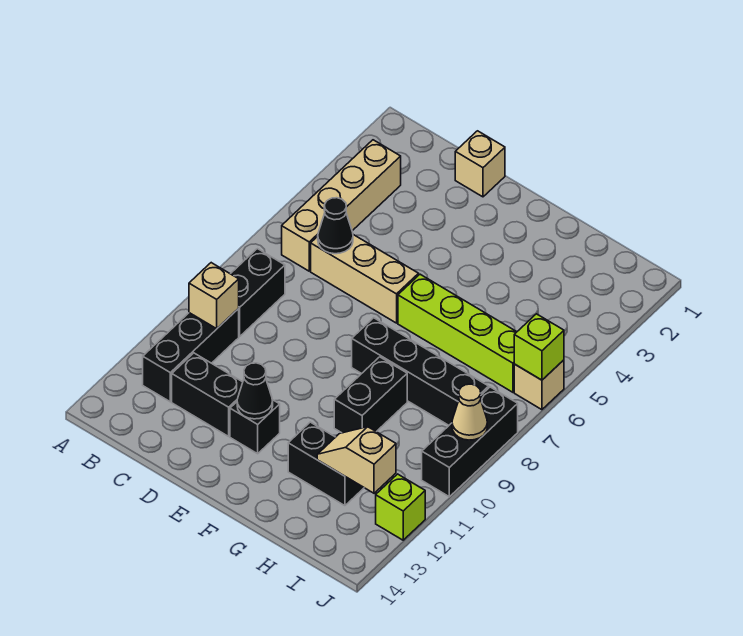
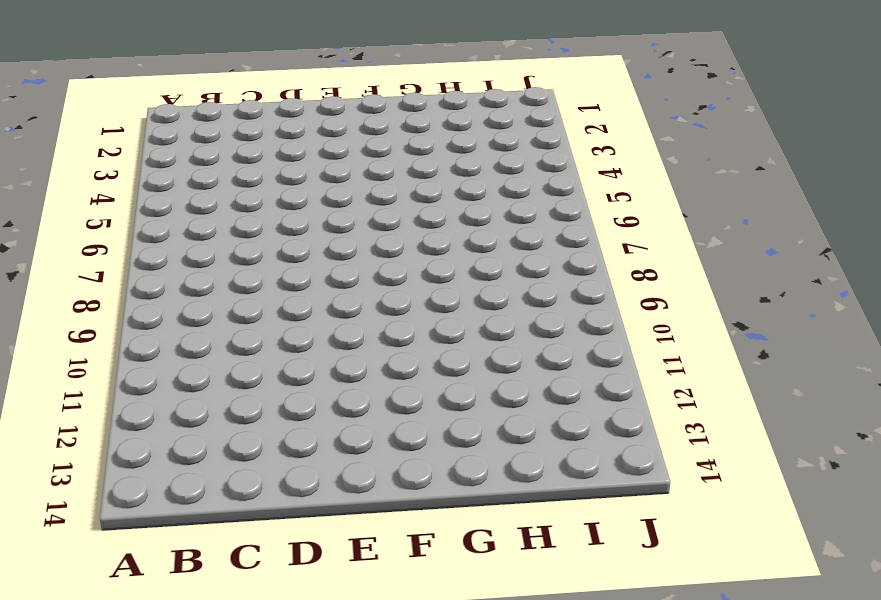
none -> tan brick B3:B6 level 1
none -> black brick B8:B9 level 1
none -> black brick B10:B12 level 1

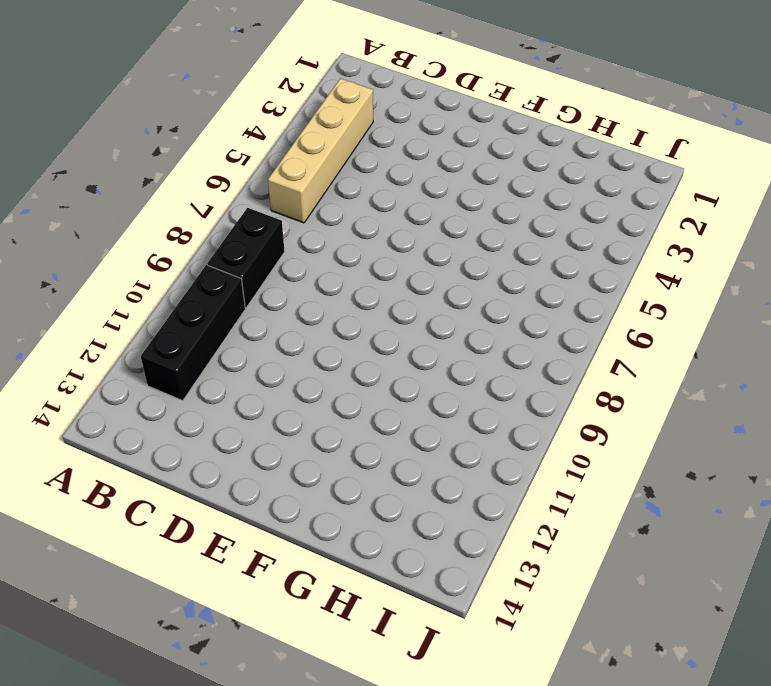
none -> tan brick C6:E6 level 1
none -> black brick C12:D12 level 1
none -> tan brick D1 level 1

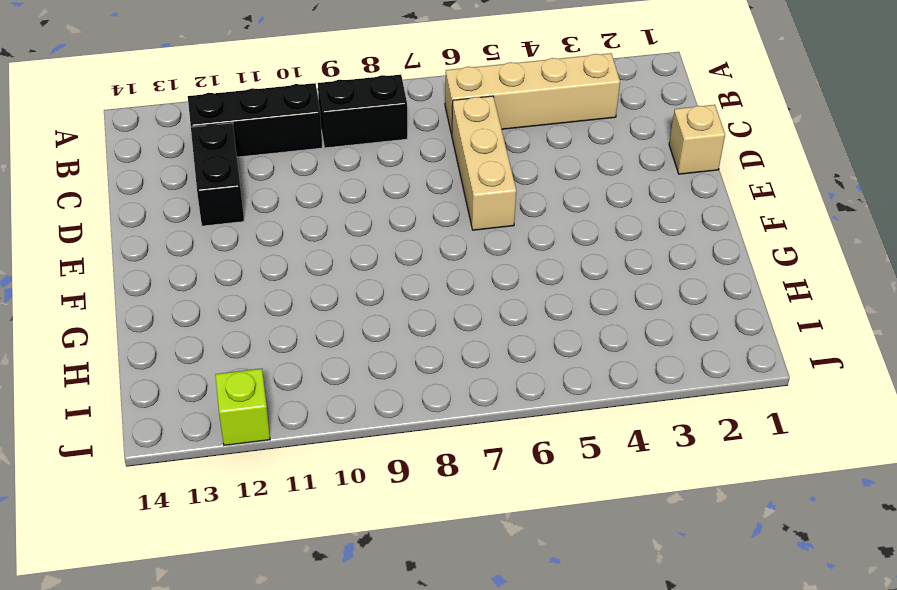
none -> black brick E12 level 1
none -> lime brick F6:I6 level 1
none -> black brick F8:I8 level 1

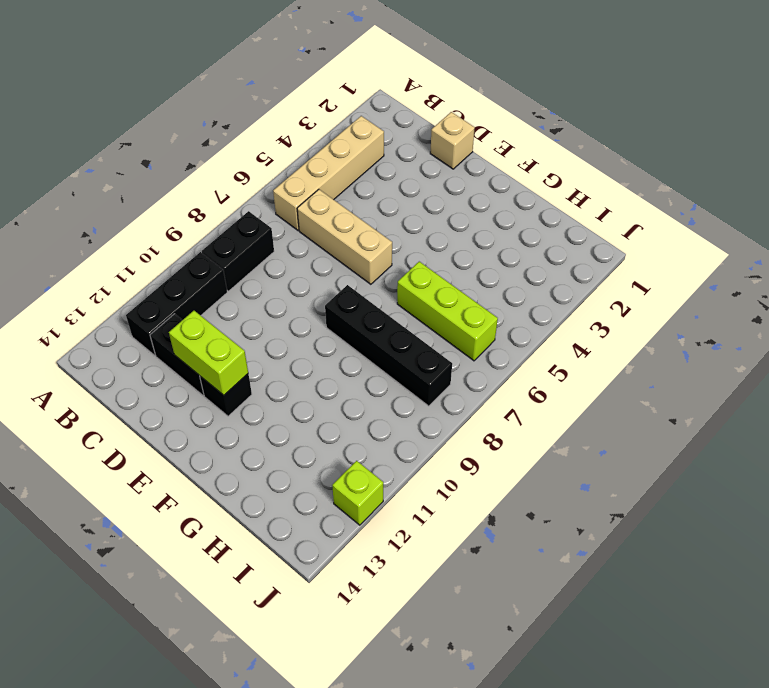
lime brick D12:E12 level 2 -> black cone E12 level 2
lime brick G6:I6 level 1 -> lime brick F6:I6 level 1
none -> black brick G9:G10 level 1
none -> black brick G12:H12 level 1
none -> tan brick J6 level 1

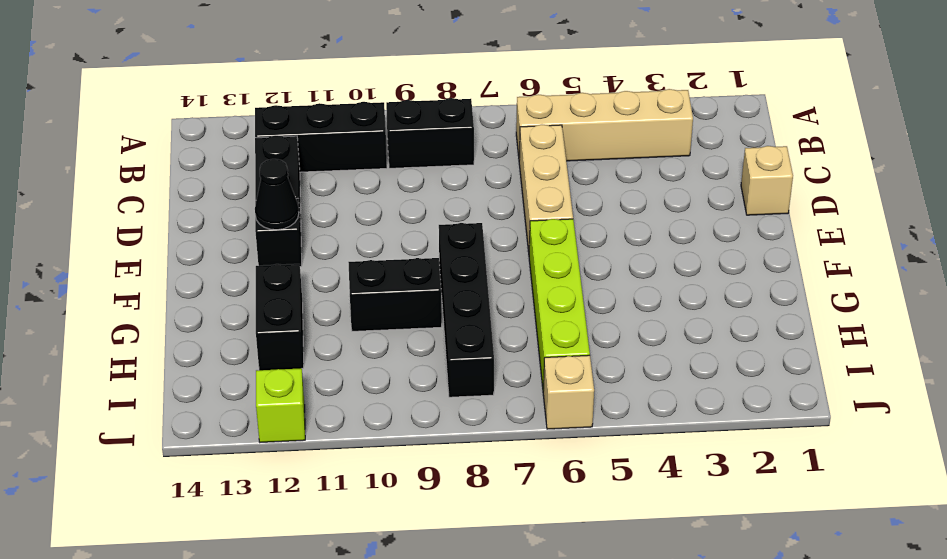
none -> black brick J8:J10 level 1
none -> tan brick B10 level 2
none -> black cone C6 level 2

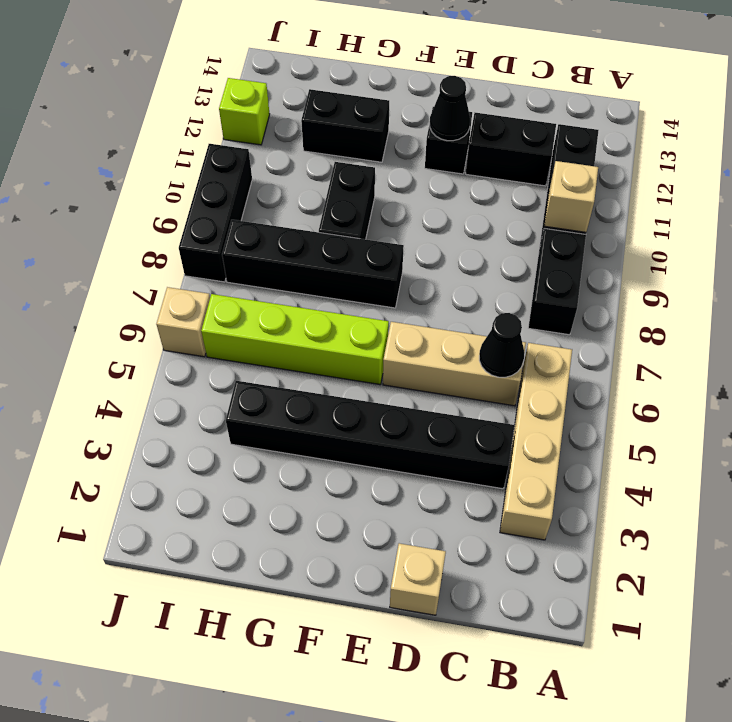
black brick C4:H4 level 1 -> none
none -> tan slope H12:I12 level 2 top I
none -> lime brick J6 level 2
none -> tan cone J9 level 2

